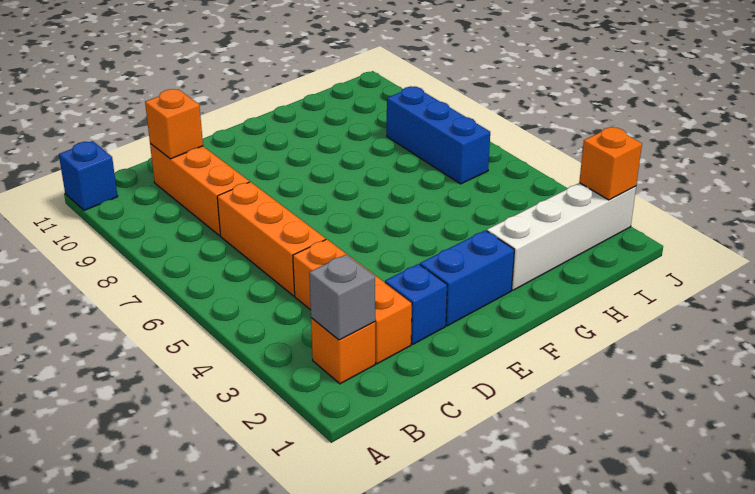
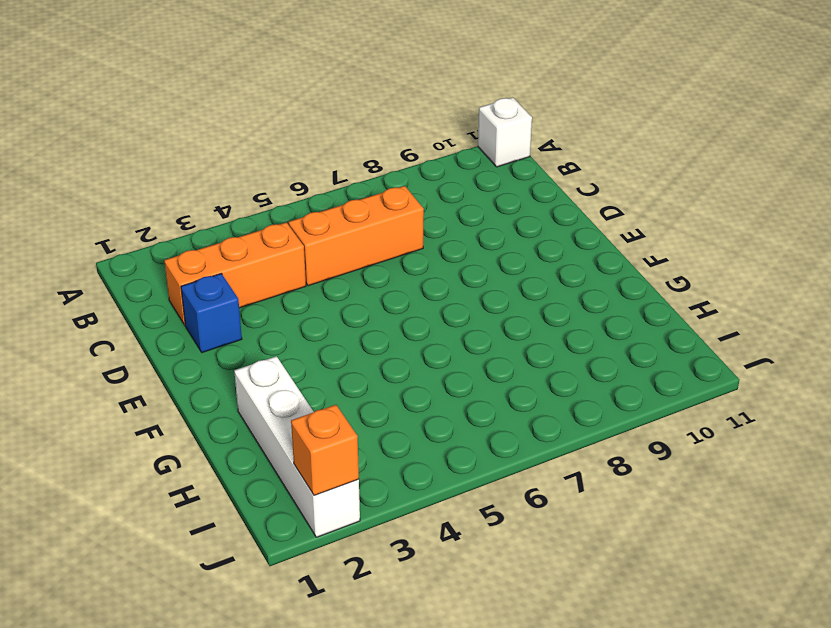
white brick A11 level 1 -> blue brick A11 level 1
none -> orange brick B2 level 1
none -> orange brick C8:C10 level 1
none -> blue brick E2:F2 level 1

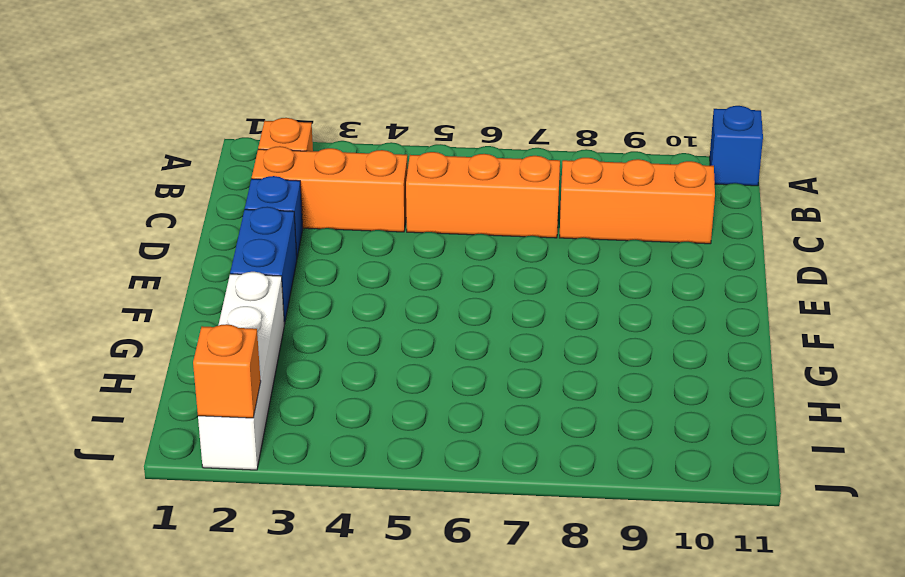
none -> blue brick I6:I8 level 1
none -> grey brick B2 level 2
none -> orange brick C10 level 2

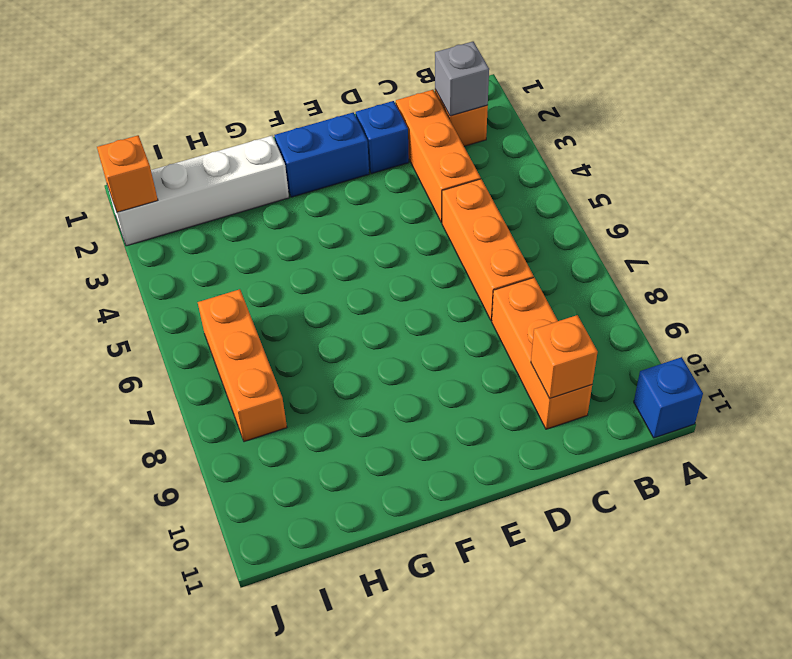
orange brick I6:I8 level 1 -> blue brick I6:I8 level 1

